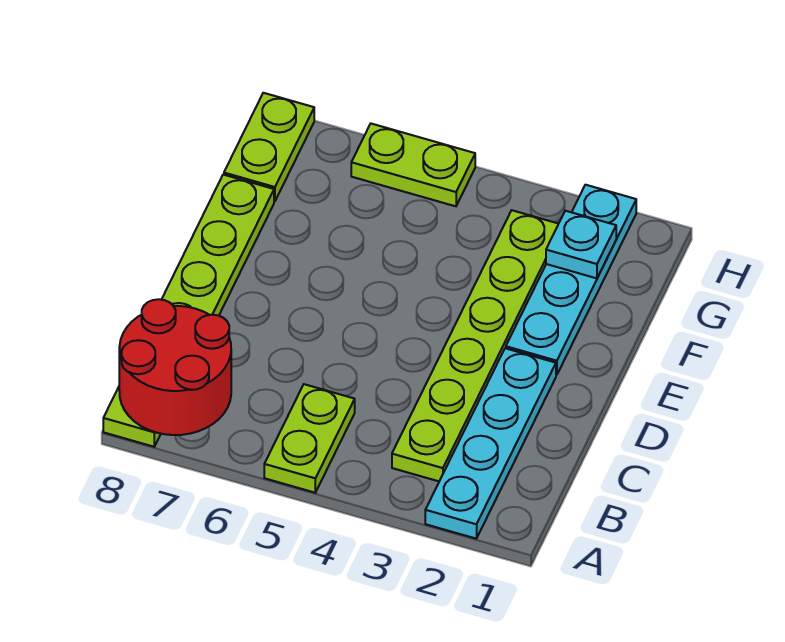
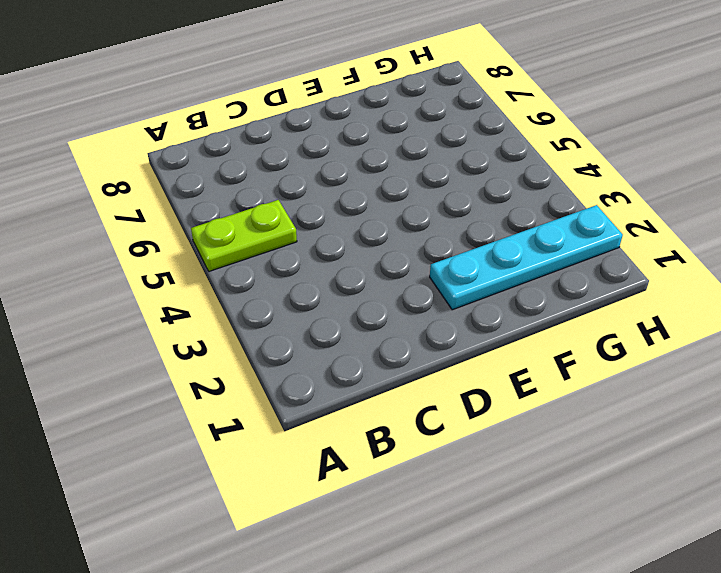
none -> cyan plate A2:D2 level 1
none -> lime plate A8:F8 level 1

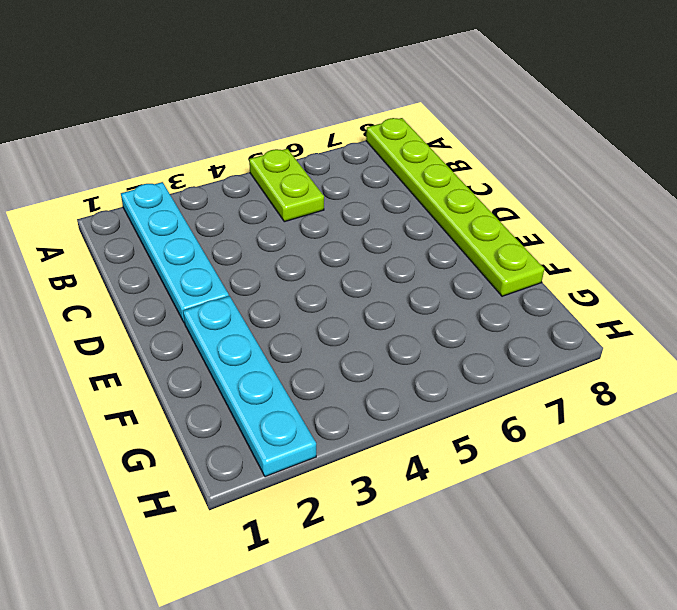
none -> lime plate B3:G3 level 1
none -> lime plate G8:H8 level 1

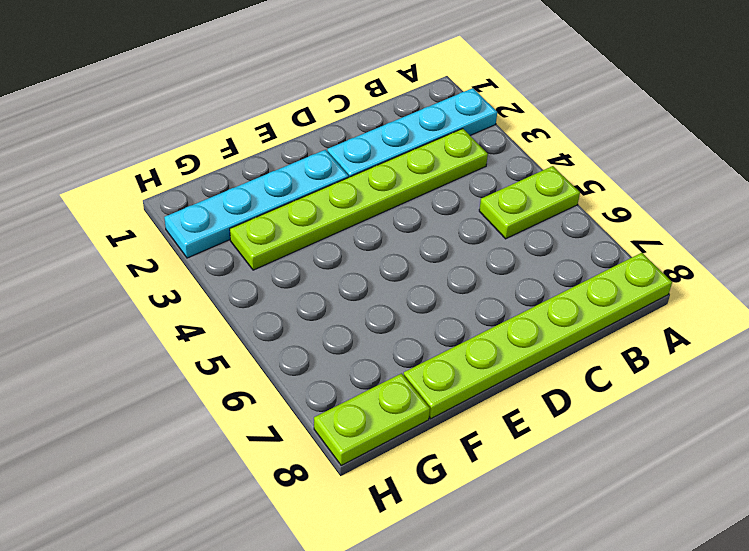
none -> lime plate H5:H6 level 1
none -> red round brick A7:B8 level 2

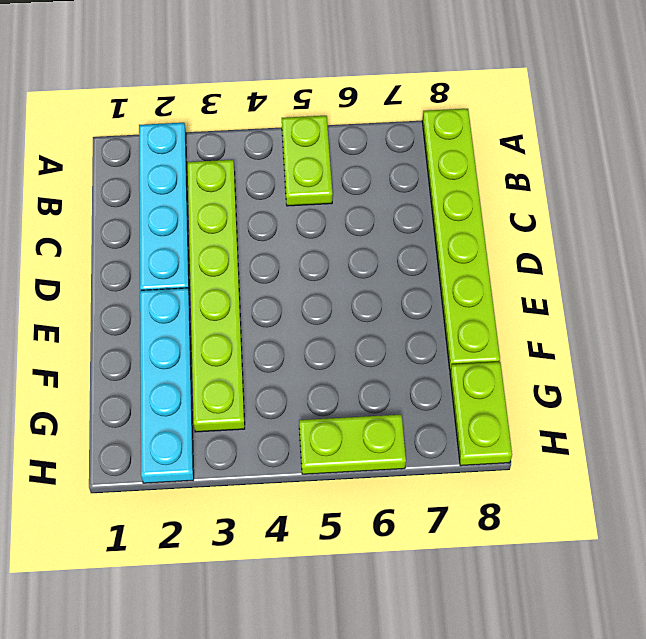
none -> red round brick A7:B8 level 2
none -> cyan plate G2 level 2

